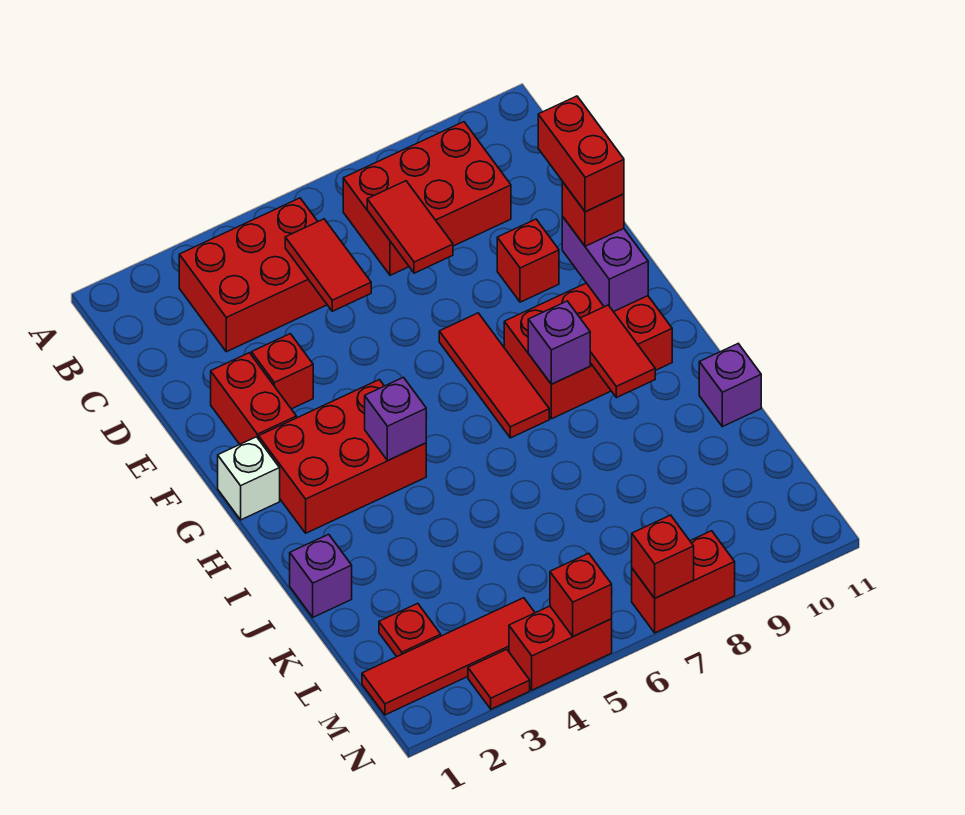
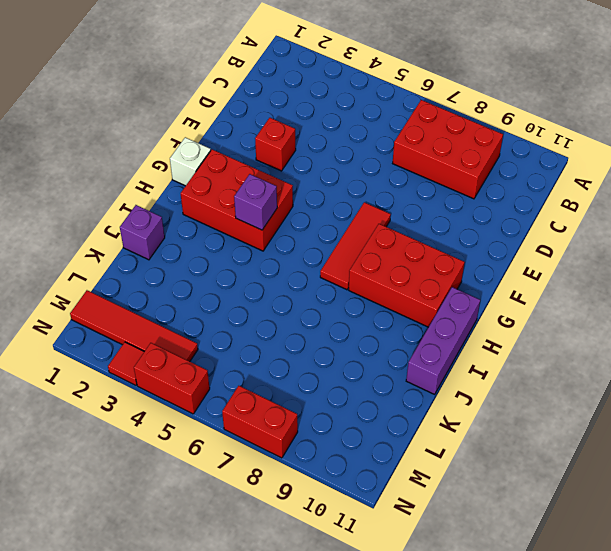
purple brick H11:J11 level 1 -> purple brick J11 level 1
none -> red brick B3:C5 level 1
none -> red brick E2:F2 level 1
none -> red brick E9 level 1

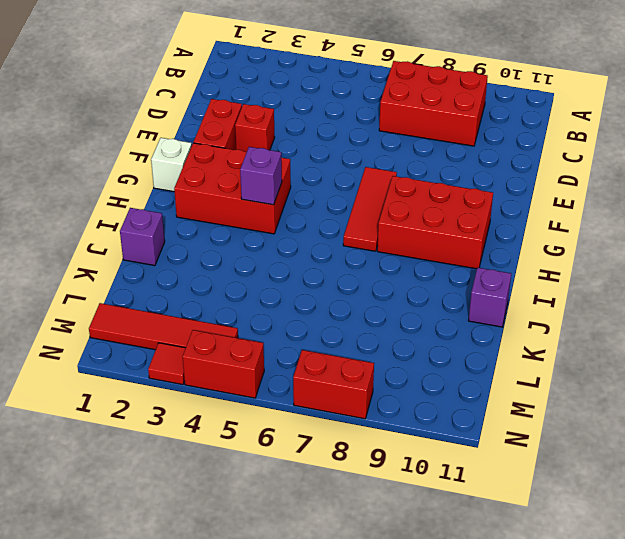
none -> red brick B3:C5 level 1
none -> red brick E9 level 1
none -> red plate L2 level 1

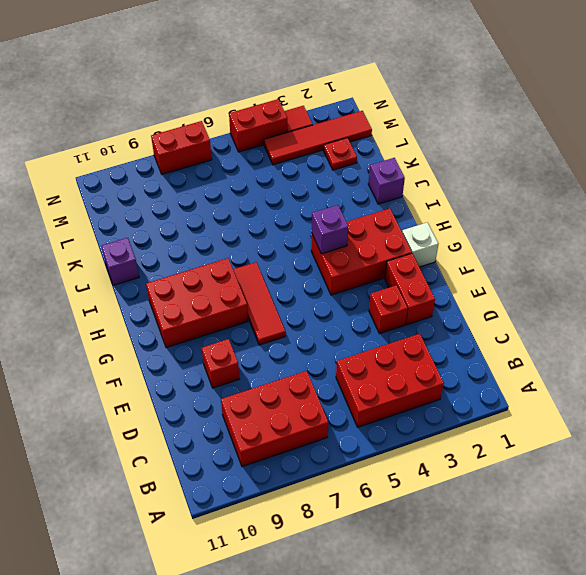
none -> red tile C5:D5 level 2
none -> red tile C7:D7 level 2
none -> purple brick F10:G10 level 2

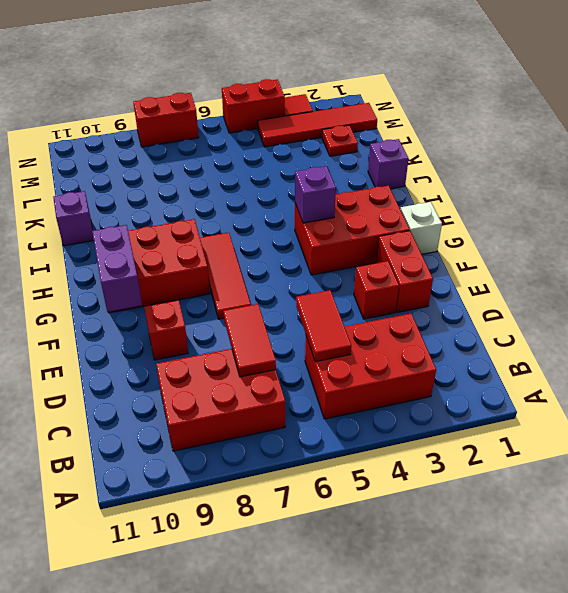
none -> purple brick H8 level 2
none -> red tile H9:I9 level 2
none -> red brick N5 level 2

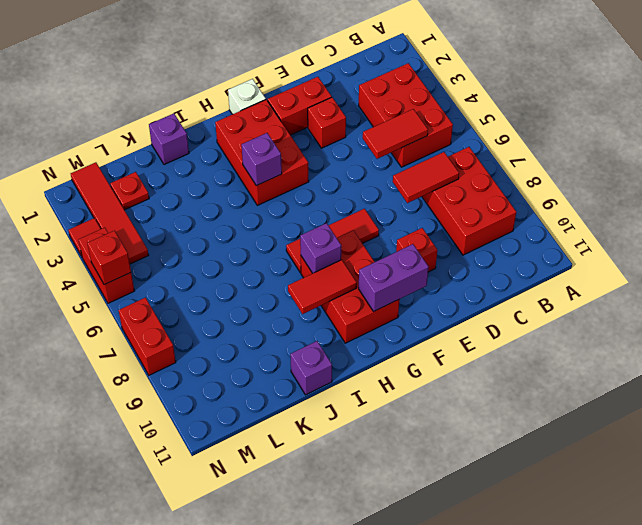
none -> red brick N7 level 2
none -> red brick F10 level 3
none -> red brick E10:F10 level 4

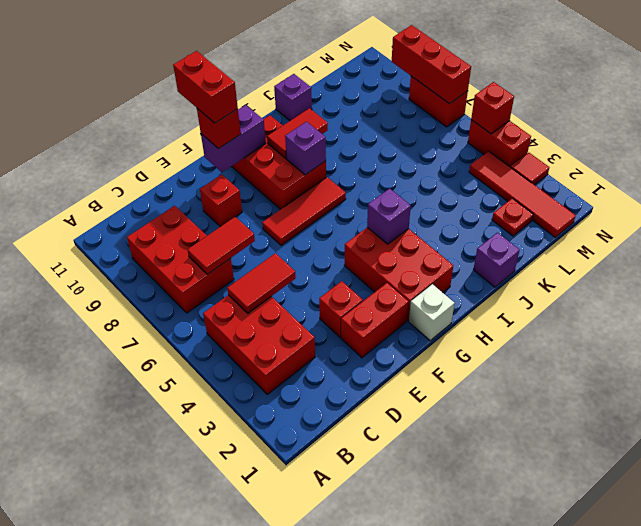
red brick F10:F11 level 4 -> red brick E10:F10 level 4
red brick N7:N9 level 2 -> red brick N7 level 2

